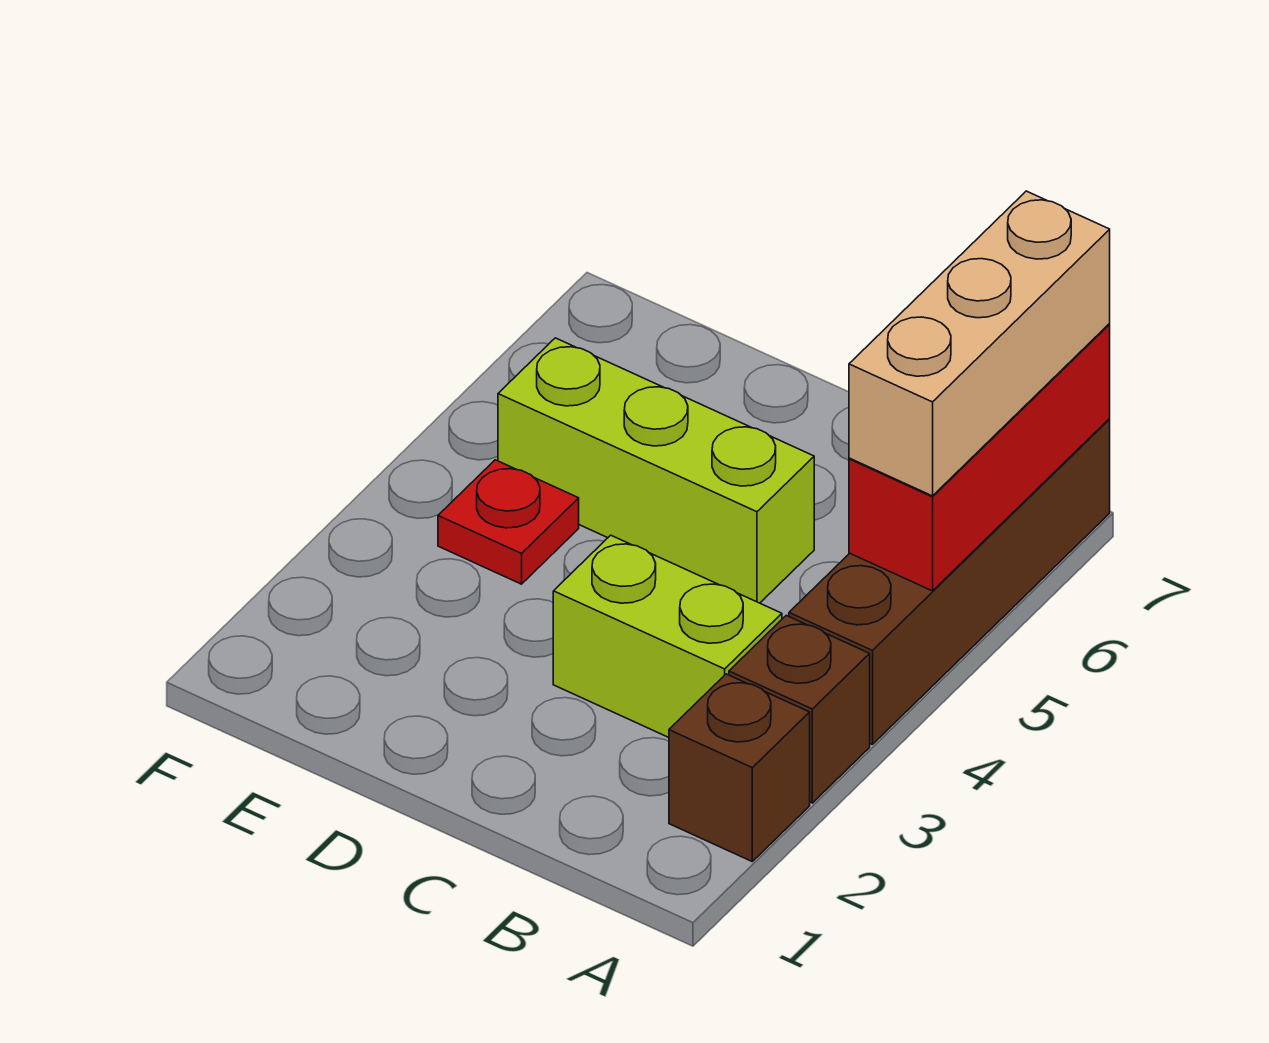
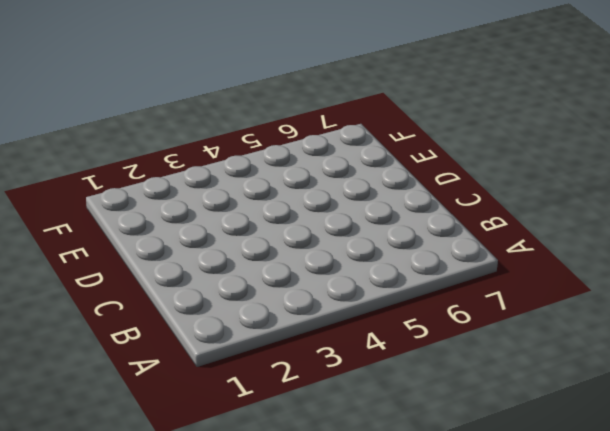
none -> brown brick A2 level 1
none -> brown brick A3 level 1

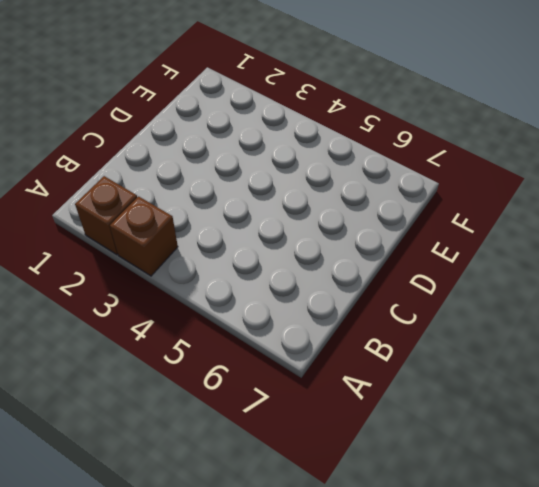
none -> brown brick A4:A7 level 1
none -> lime brick B3:C3 level 1

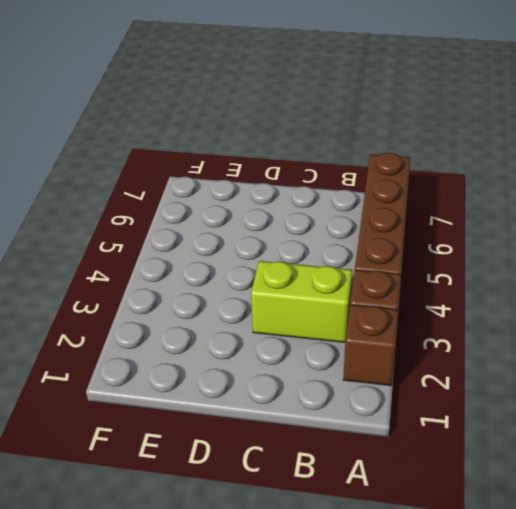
none -> lime brick C5:E5 level 1
none -> red plate E4 level 1

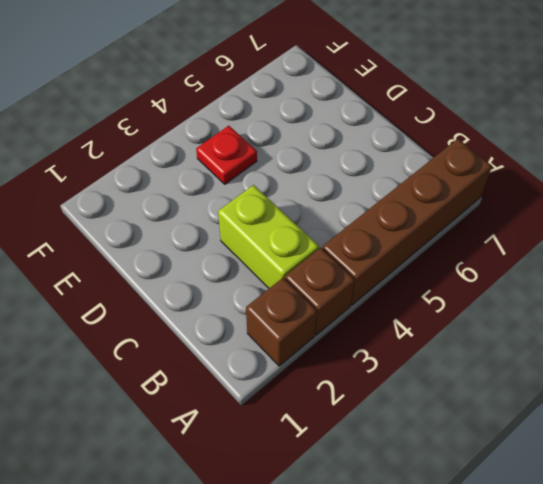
none -> lime brick C5:E5 level 1
none -> red brick A5:A7 level 2

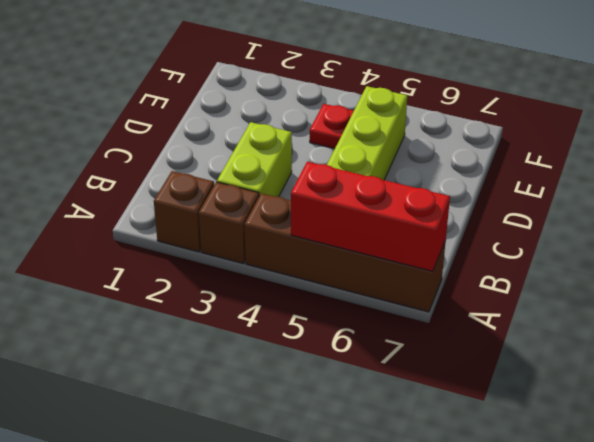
none -> tan brick A5:A7 level 3

